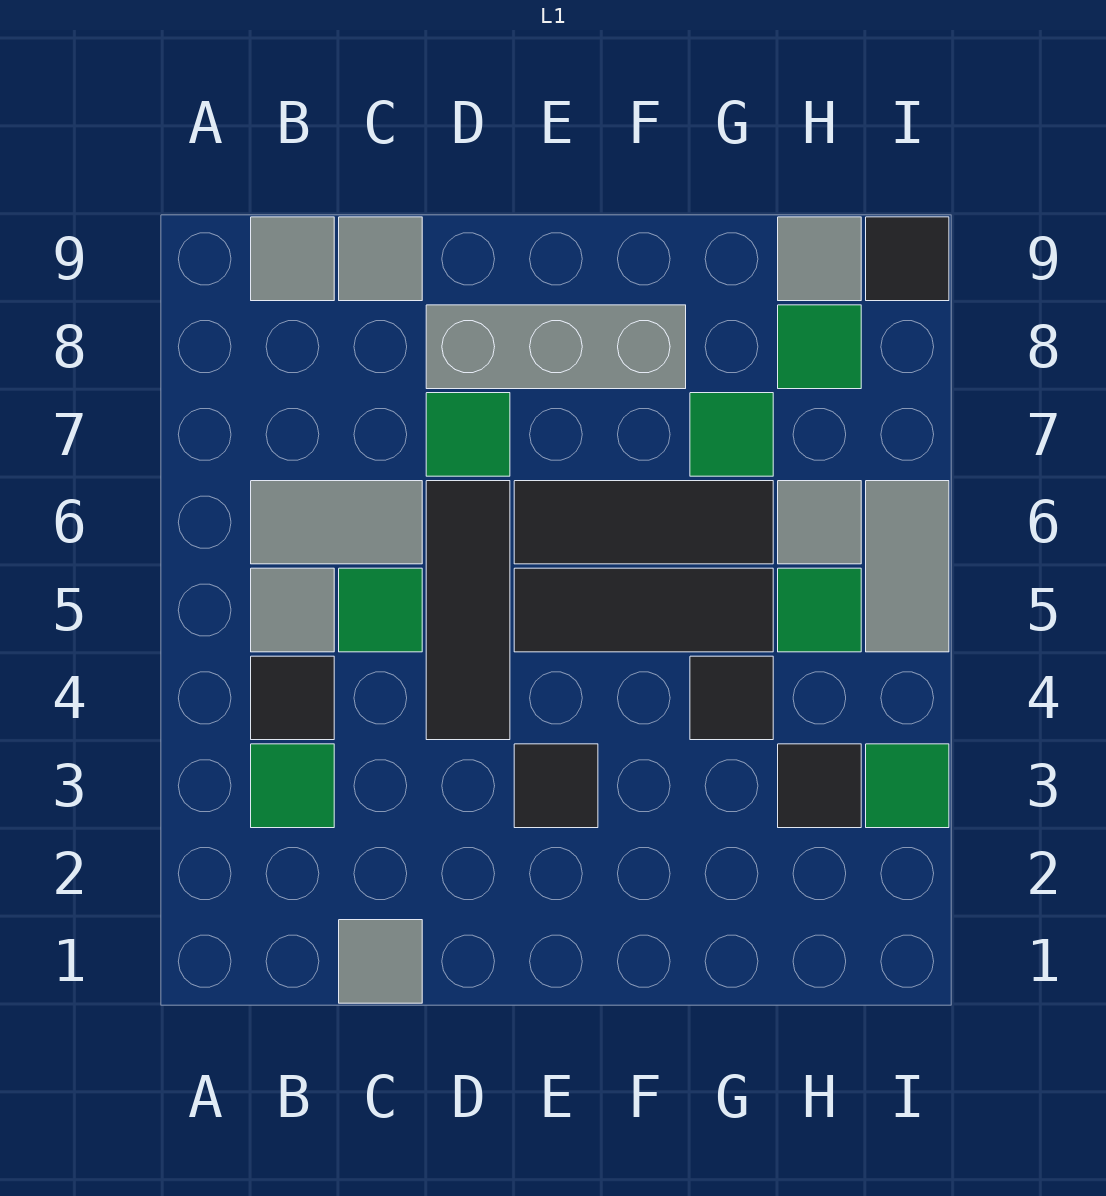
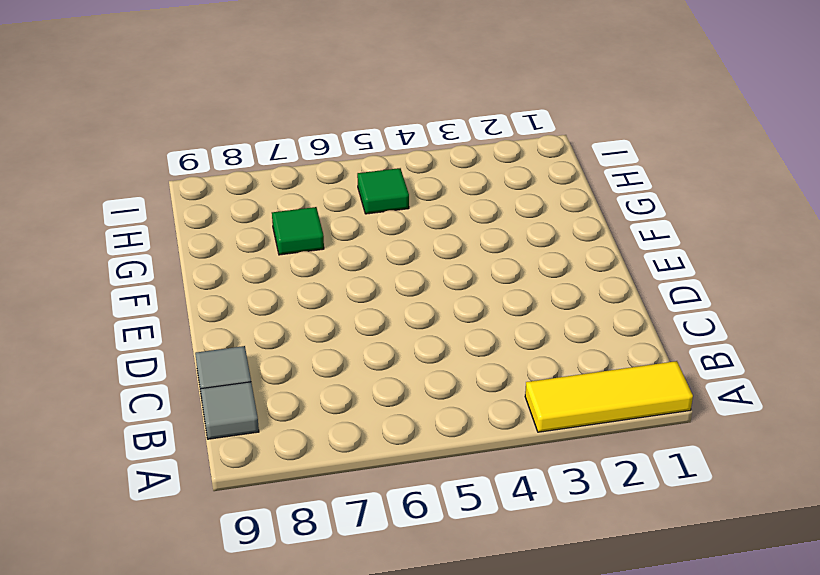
yellow tile A1:A3 level 1 -> none
none -> green tile B3 level 1
none -> black tile B4 level 1
none -> grey tile B5 level 1

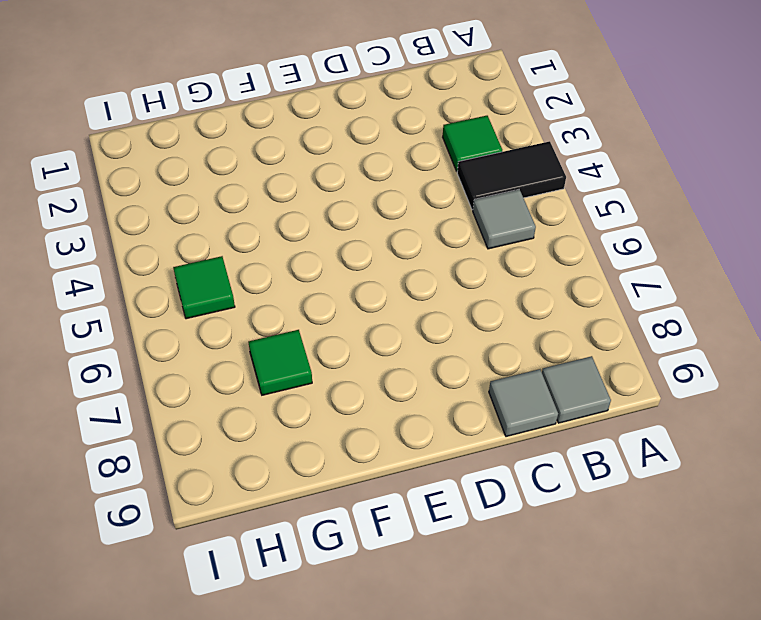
black tile A4:B4 level 1 -> black tile B4 level 1
none -> grey tile B6:C6 level 1
none -> grey tile C1 level 1
none -> green tile C5 level 1

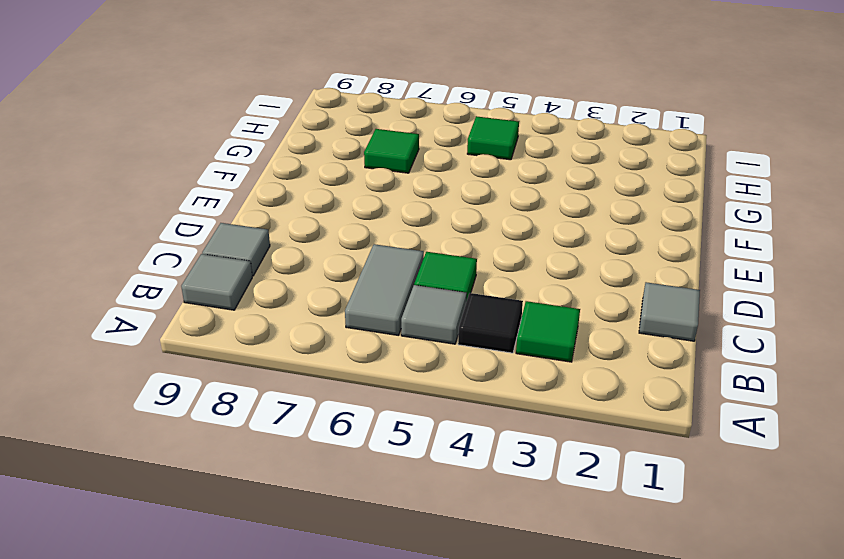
none -> black tile D4:D6 level 1
none -> green tile D7 level 1
none -> grey brick D8:F8 level 1

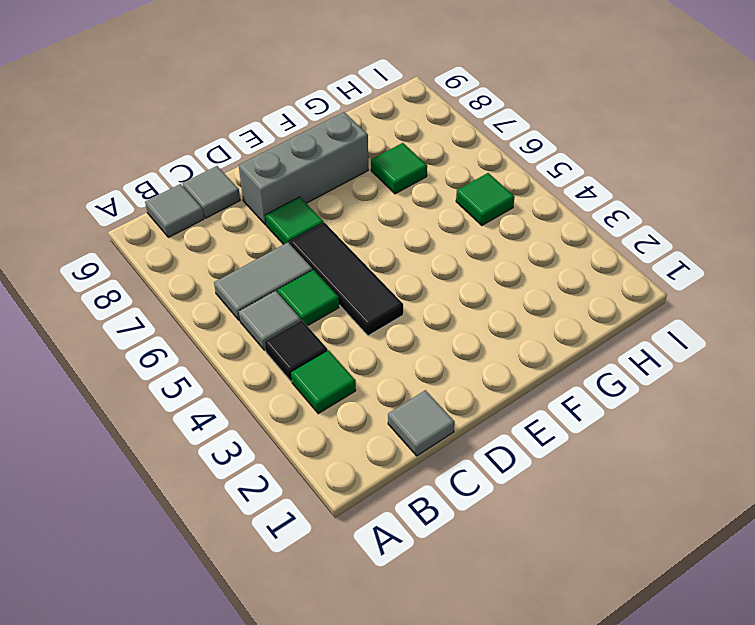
none -> black tile E3 level 1
none -> black tile E5:G5 level 1
none -> black tile E6:G6 level 1

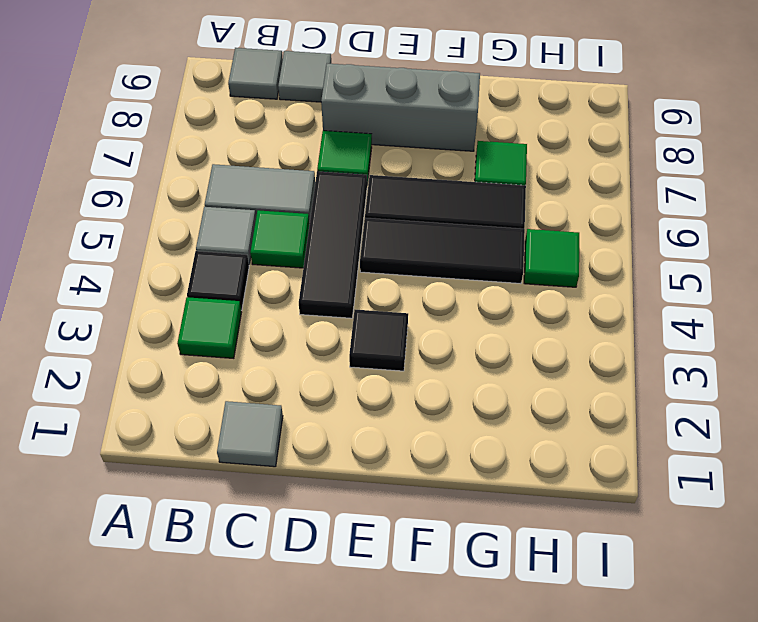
none -> black tile G4 level 1
none -> black tile H3 level 1
none -> grey tile H6 level 1

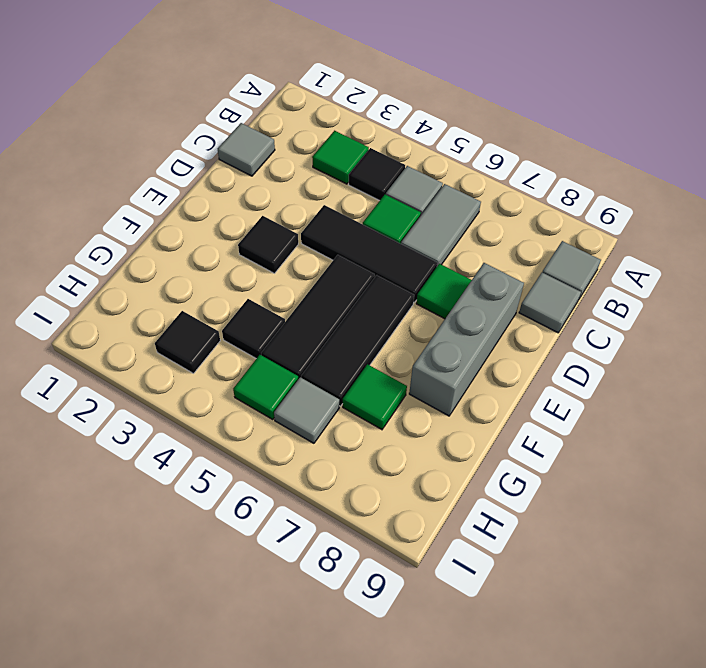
none -> green tile H8 level 1
none -> grey tile H9 level 1
none -> green tile I3 level 1

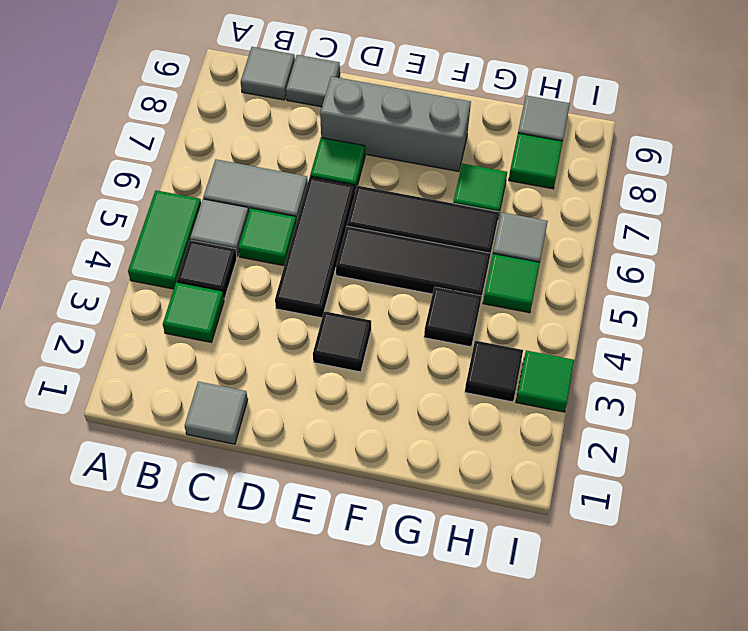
green tile A4:A5 level 1 -> none
none -> grey tile I5:I6 level 1
none -> black tile I9 level 1

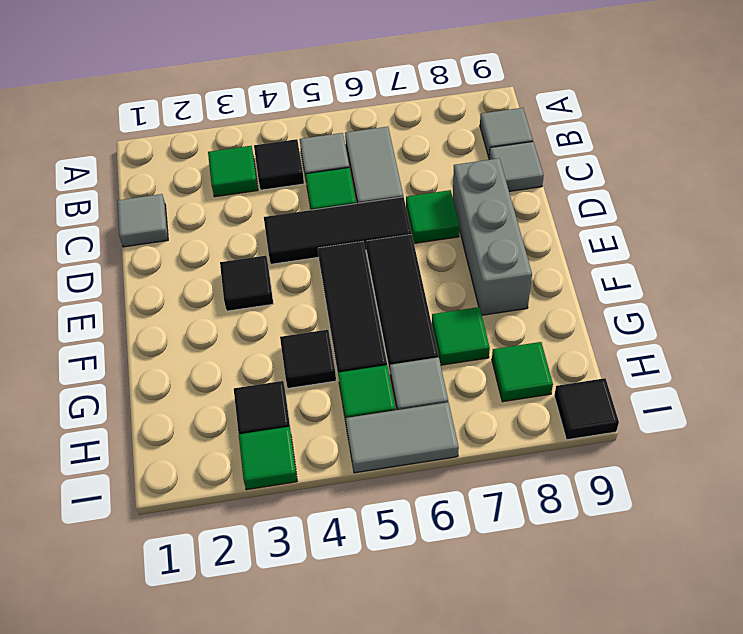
none -> grey tile H9 level 1

